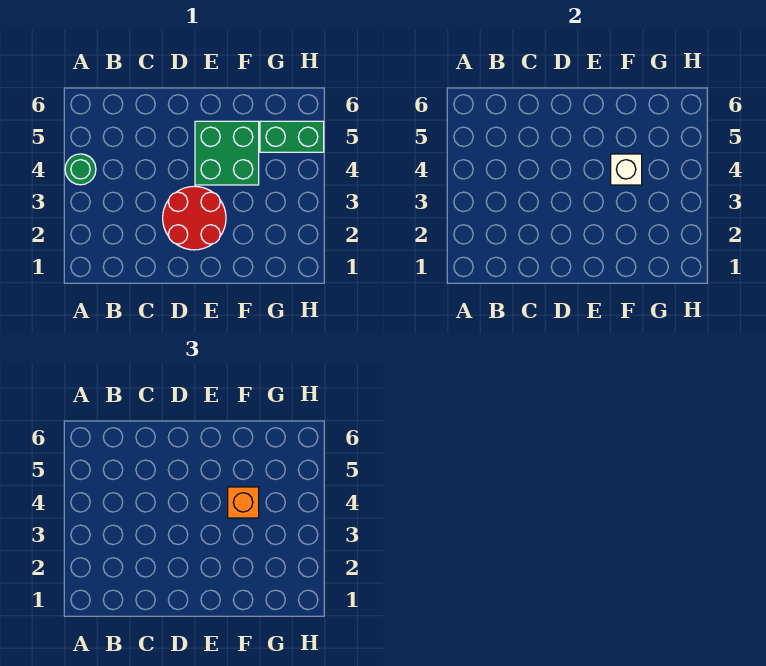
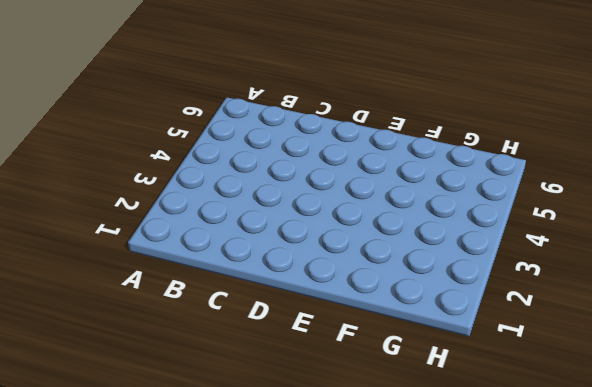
none -> green round brick A4 level 1
none -> red round brick D2:E3 level 1

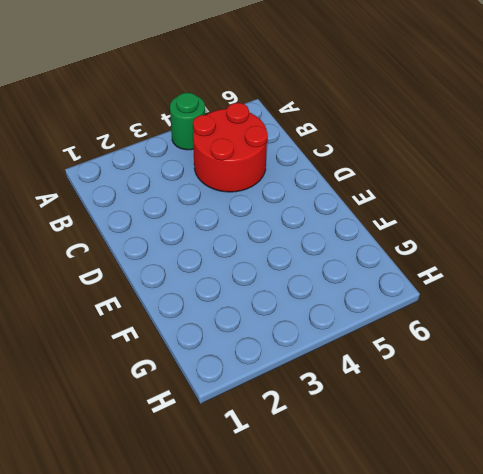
red round brick B4:C5 level 1 -> red round brick D2:E3 level 1
none -> green brick E4:F5 level 1
none -> green brick G5:H5 level 1

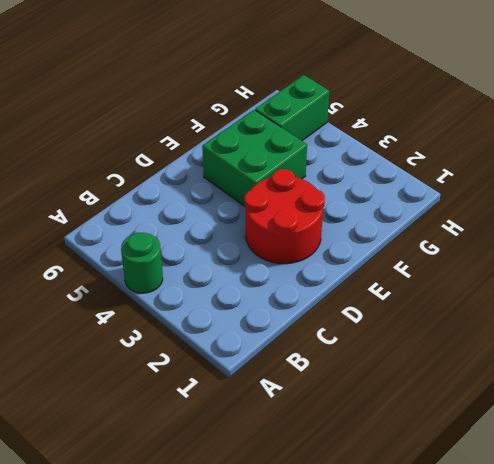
none -> white brick F4 level 2
none -> orange brick F4 level 3

